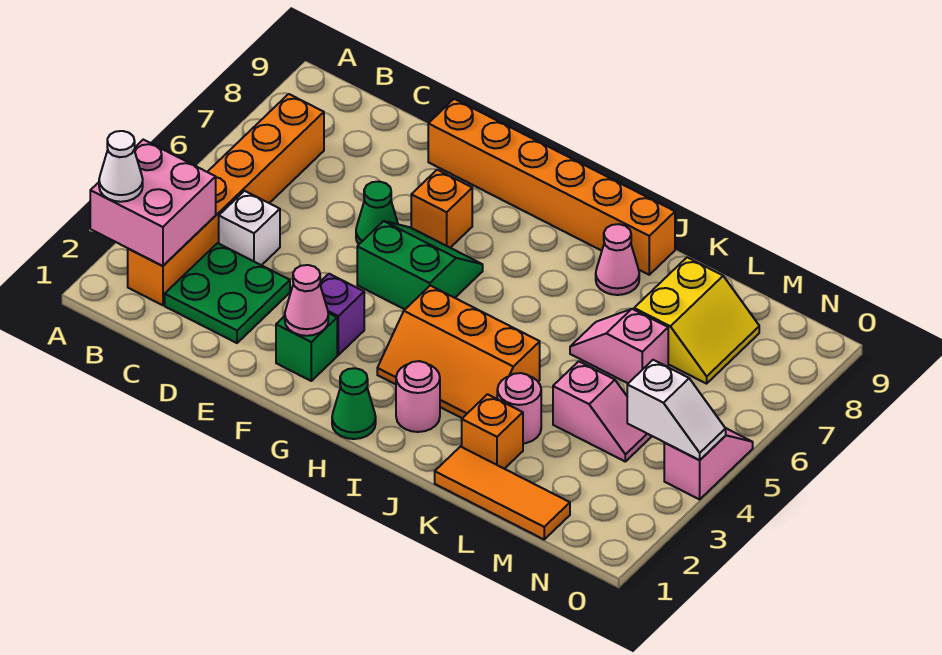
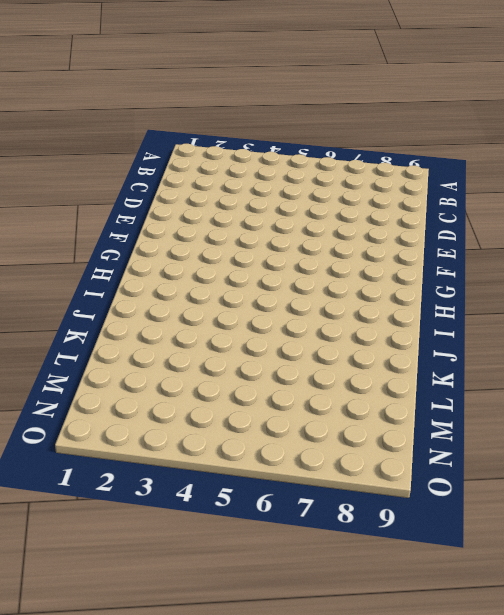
none -> orange brick B2:B7 level 1
none -> green plate C2:D3 level 1
none -> white brick C4 level 1

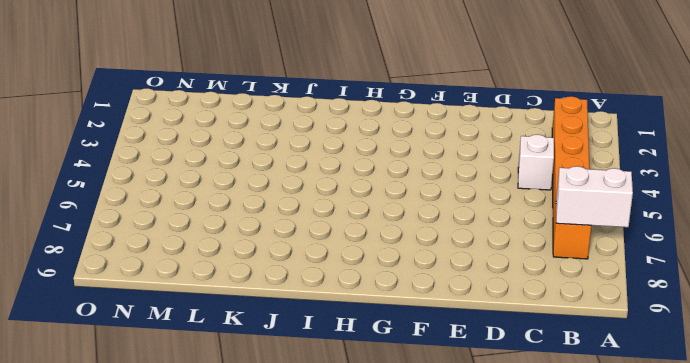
white brick A7:B7 level 2 -> none
none -> green plate C2:D3 level 1
none -> green cone E6 level 1
none -> orange brick E9:J9 level 1

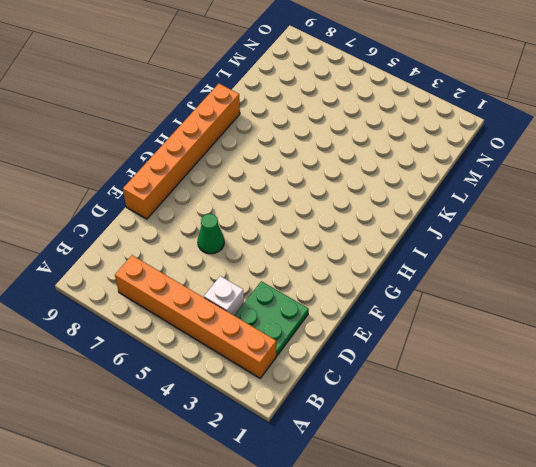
none -> green brick F2 level 1
none -> purple brick F3 level 1
none -> green slope F5:G6 level 1 top 5

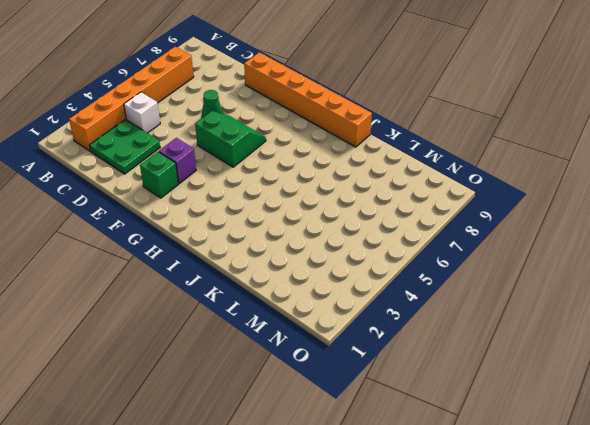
none -> orange brick F7 level 1
none -> green cone H1 level 1
none -> orange slope H3:J4 level 1 top 4

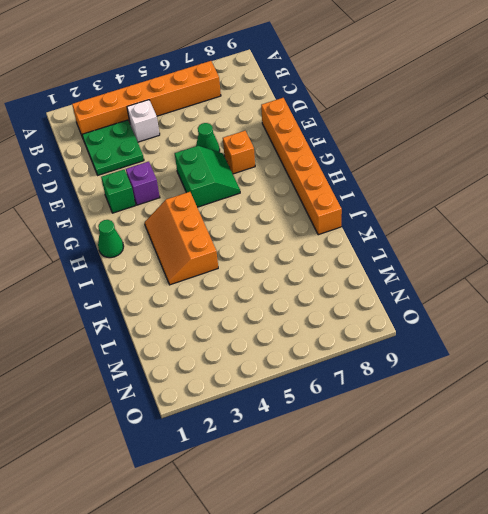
none -> pink round brick I2 level 1
none -> pink cone J8 level 1
none -> orange tile K1:M1 level 1

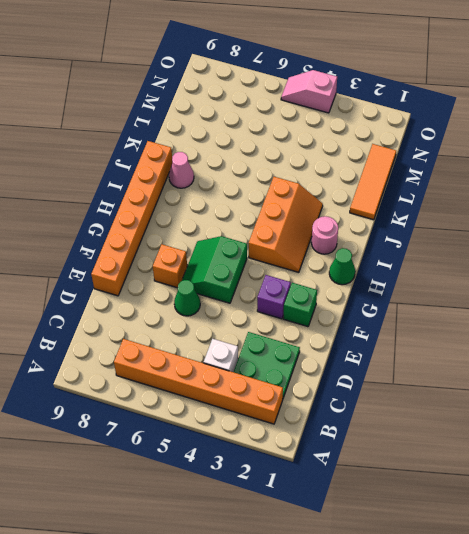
none -> orange brick K2 level 1
none -> pink round brick K3 level 1
none -> pink slope K6:L6 level 1 top L

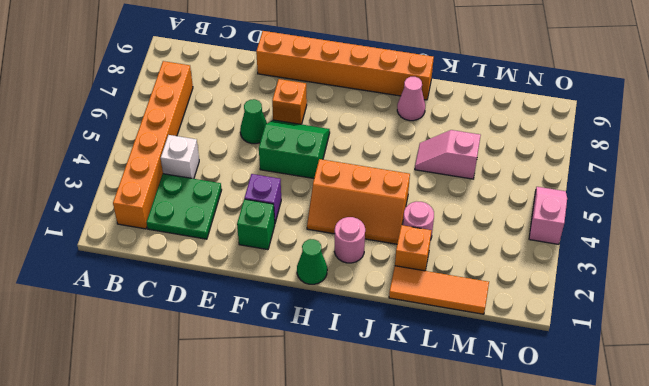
none -> pink slope L4:M4 level 1 top L
none -> yellow slope L7:M8 level 1 top L
none -> pink brick A2:B3 level 2

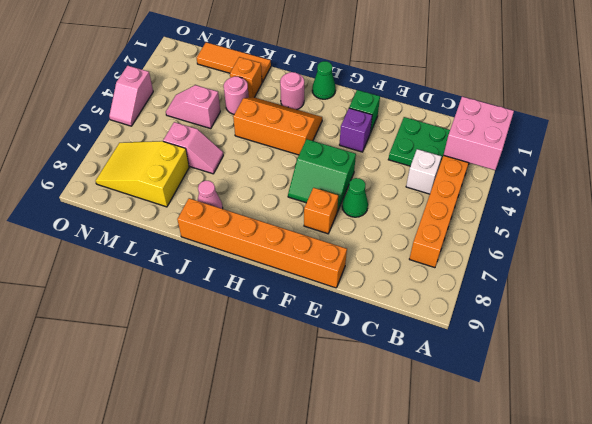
yellow slope L7:N8 level 1 top L -> yellow slope L7:M8 level 1 top L
none -> pink cone F2 level 2
none -> white slope N4:O4 level 2 top N
none -> white cone A2 level 3

